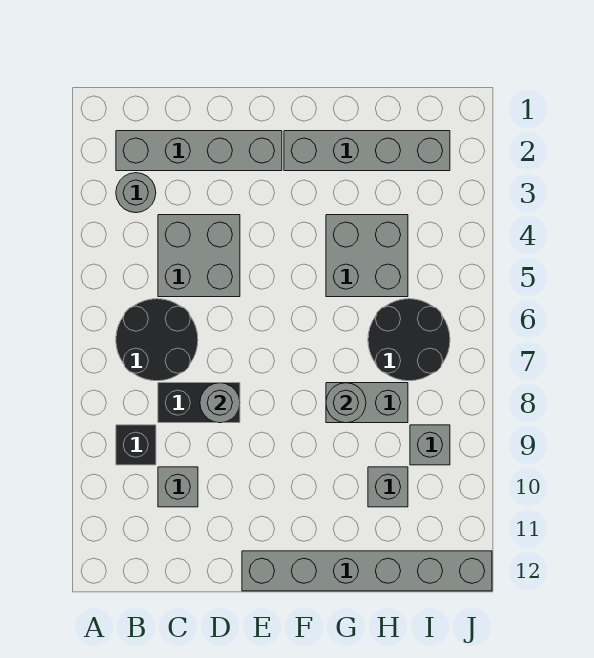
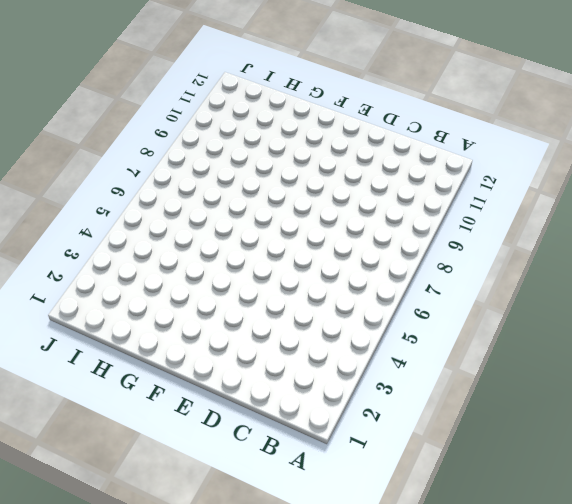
none -> grey brick B2:E2 level 1
none -> grey round brick B3 level 1
none -> black round brick B6:C7 level 1

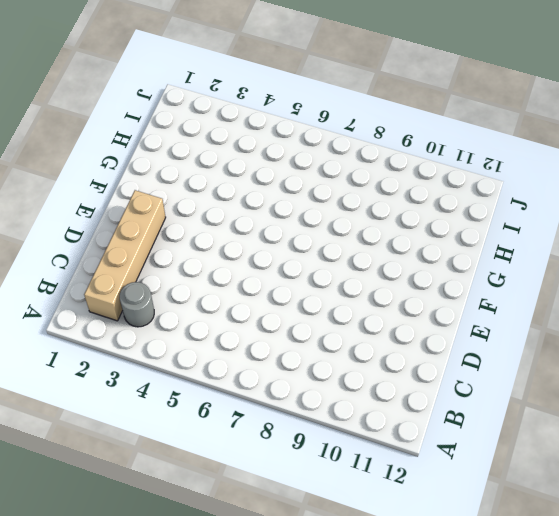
tan brick B2:E2 level 1 -> grey brick B2:E2 level 1
none -> black round brick B6:C7 level 1
none -> black brick B9 level 1
none -> grey brick C4:D5 level 1

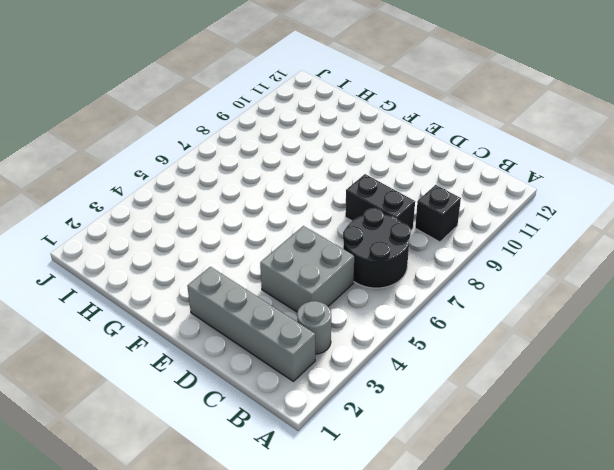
none -> grey brick C10 level 1
none -> grey brick E12:J12 level 1
none -> grey brick F2:I2 level 1

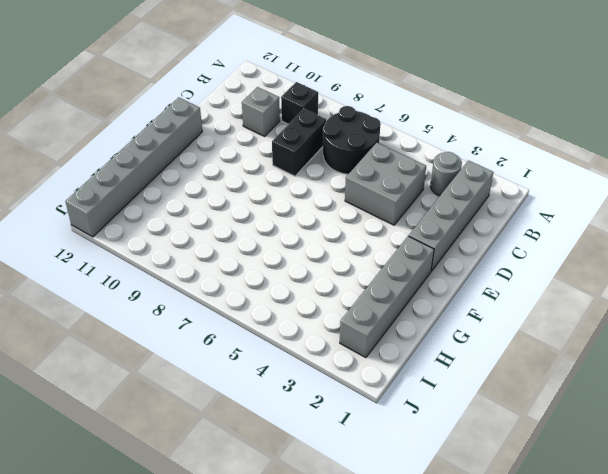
none -> grey brick G4:H5 level 1
none -> grey brick G8:H8 level 1
none -> black round brick H6:I7 level 1

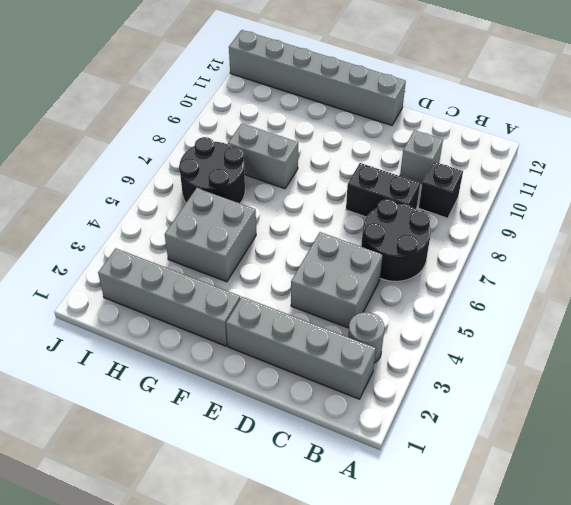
none -> grey brick H10 level 1
none -> grey brick I9 level 1
none -> grey round brick D8 level 2

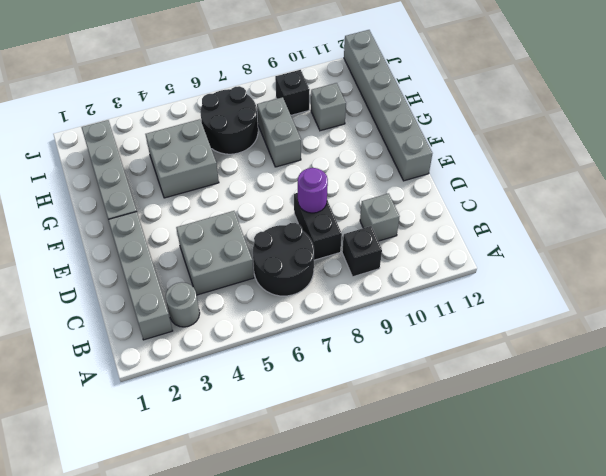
purple round brick D8 level 2 -> grey round brick D8 level 2
black brick I9 level 1 -> grey brick I9 level 1
none -> grey round brick G8 level 2

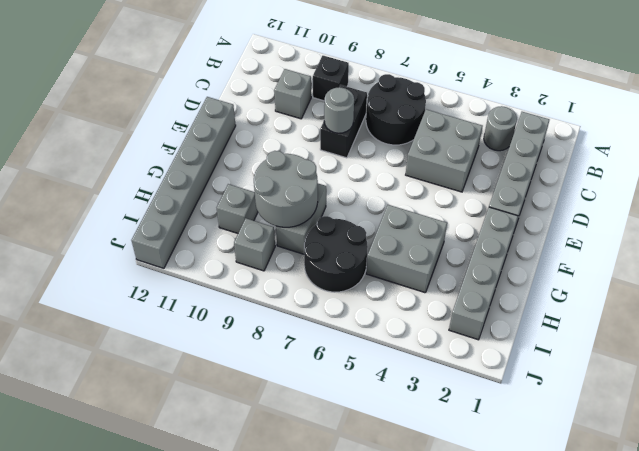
grey round brick G8:H9 level 2 -> grey round brick G8 level 2

